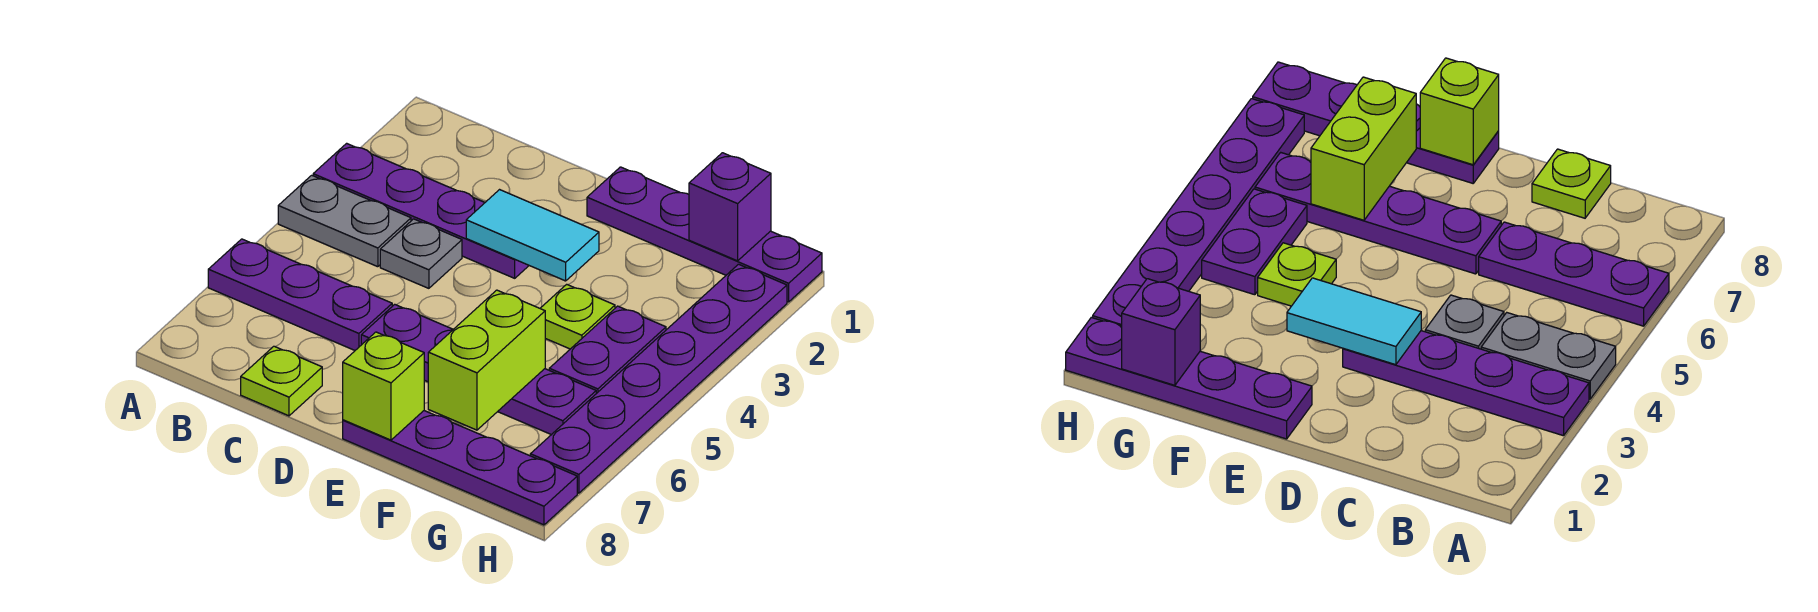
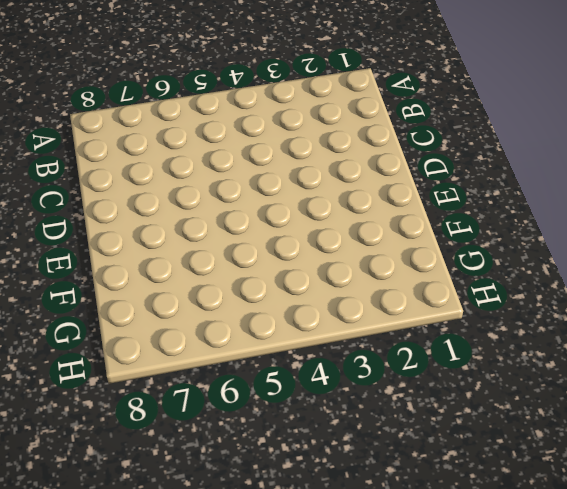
none -> purple plate A3:D3 level 1
none -> grey plate A4:B4 level 1
none -> purple plate A6:C6 level 1

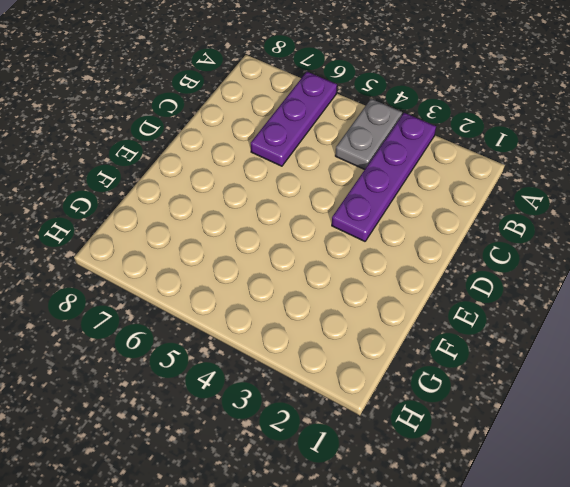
none -> grey plate C4 level 1
none -> lime plate C8 level 1
none -> purple plate D6:G6 level 1

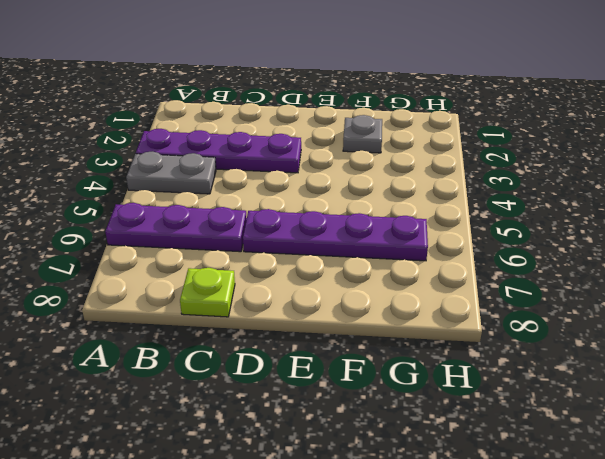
grey plate F2 level 1 -> grey plate C4 level 1
none -> purple plate E1:H1 level 1
none -> purple plate E8:H8 level 1
none -> lime plate F4 level 1

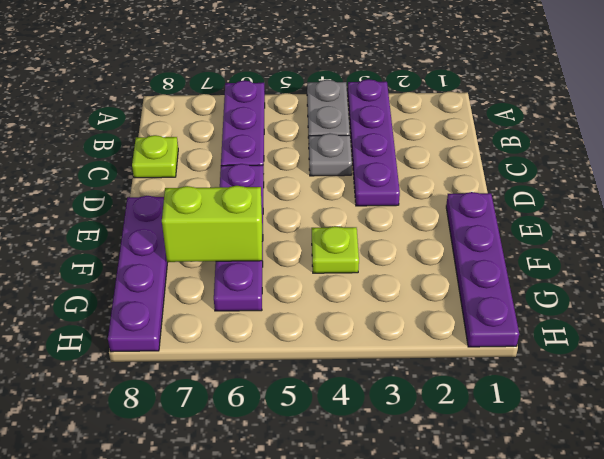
none -> purple plate G4:G5 level 1
none -> purple plate H2:H7 level 1
none -> cyan tile D3:E3 level 2

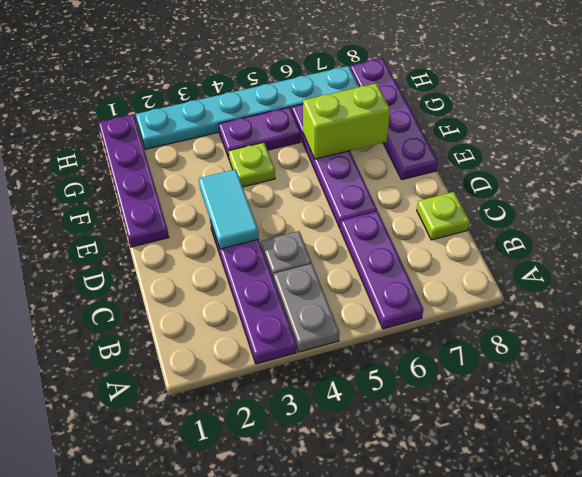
cyan plate H2:H7 level 1 -> purple plate H2:H7 level 1
none -> lime brick E8 level 2
none -> purple brick G1 level 2

